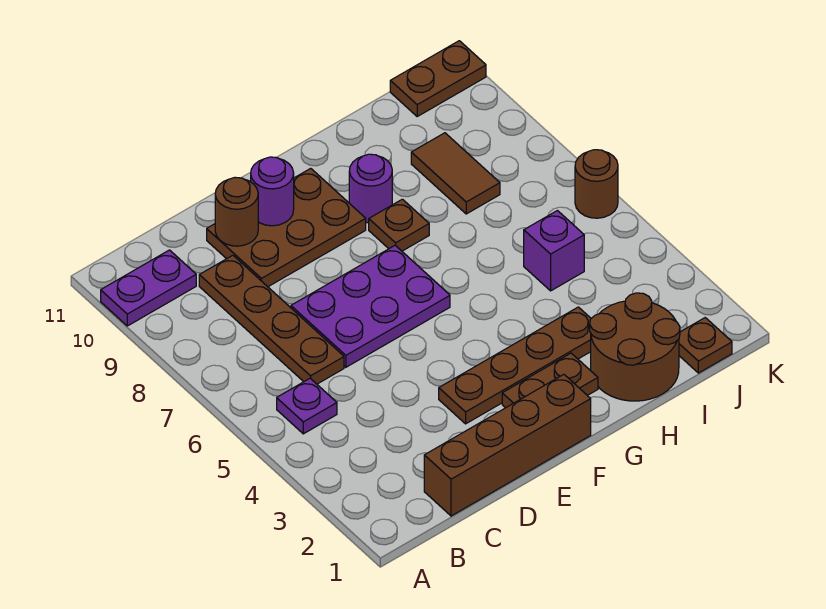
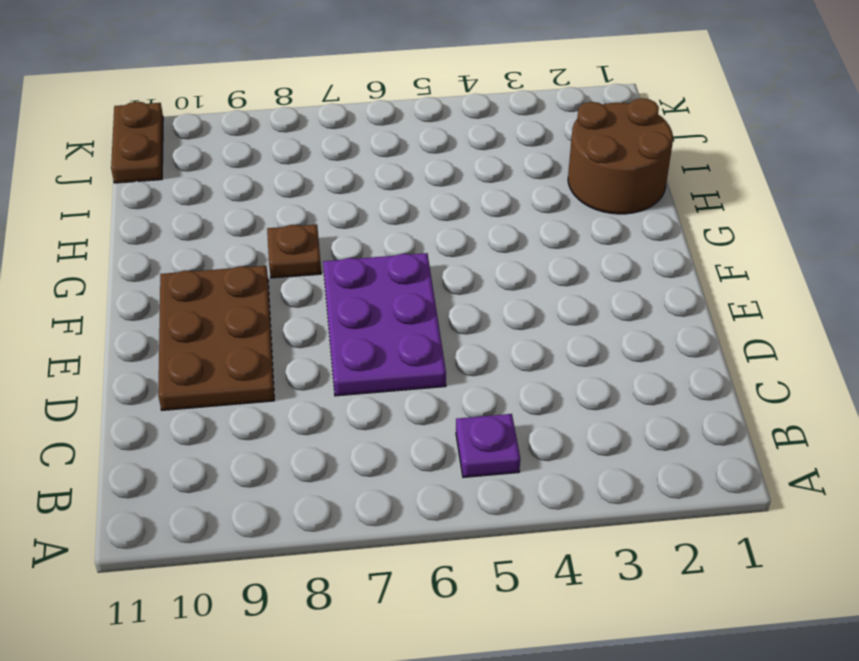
none -> purple plate A10:B10 level 1
none -> brown brick C1:F1 level 1
none -> brown plate C6:C9 level 1

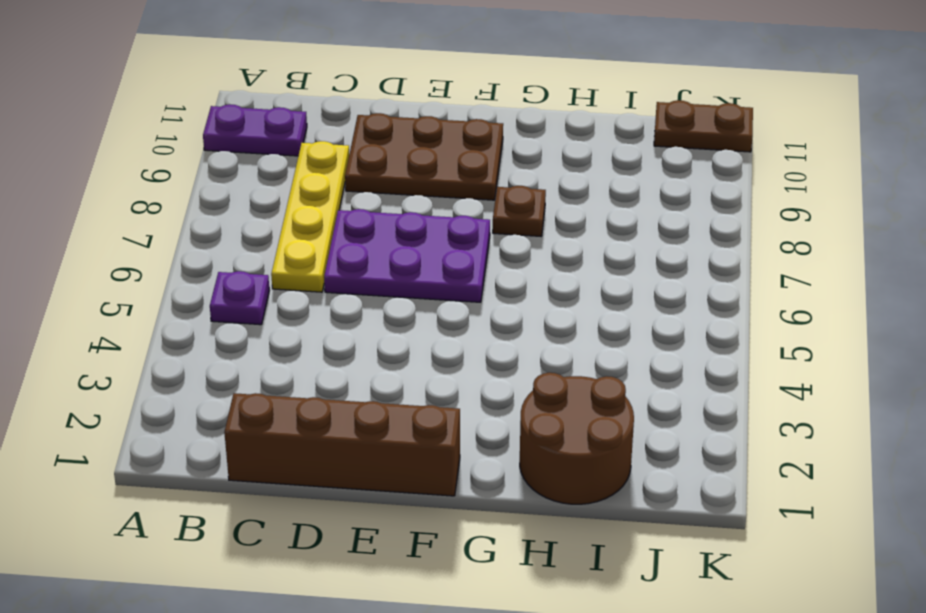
yellow plate C6:C9 level 1 -> brown plate C6:C9 level 1
none -> brown plate E3:H3 level 1
none -> brown plate F2:G2 level 1
none -> purple round brick G9 level 1

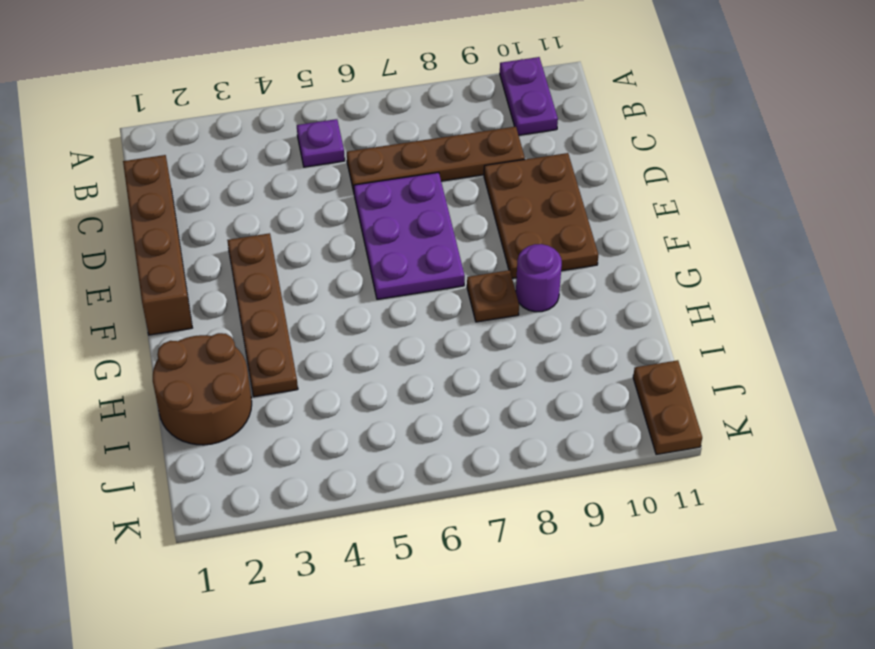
none -> brown plate F2:G2 level 1
none -> purple brick I5 level 1
none -> brown tile I8:I9 level 1

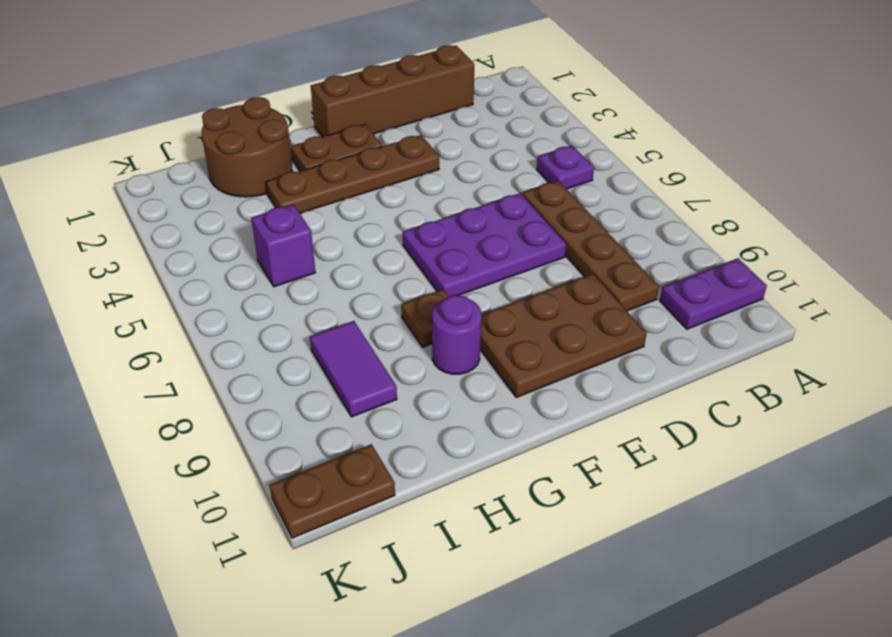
purple tile I8:I9 level 1 -> brown tile I8:I9 level 1
none -> brown plate J1 level 1
none -> brown round brick K6 level 1
none -> brown round brick D10 level 2

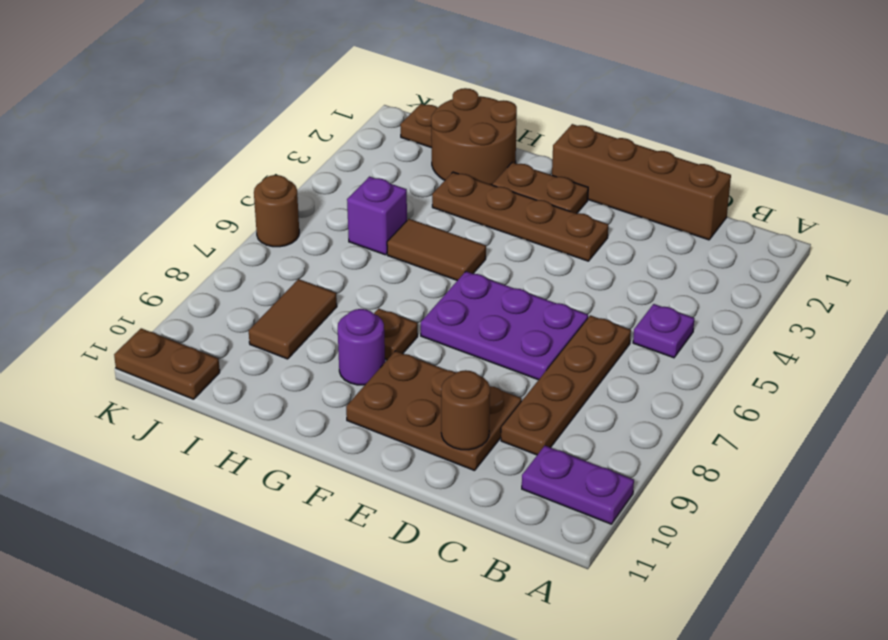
brown tile G5:H5 level 1 -> none
none -> purple round brick E10 level 2

